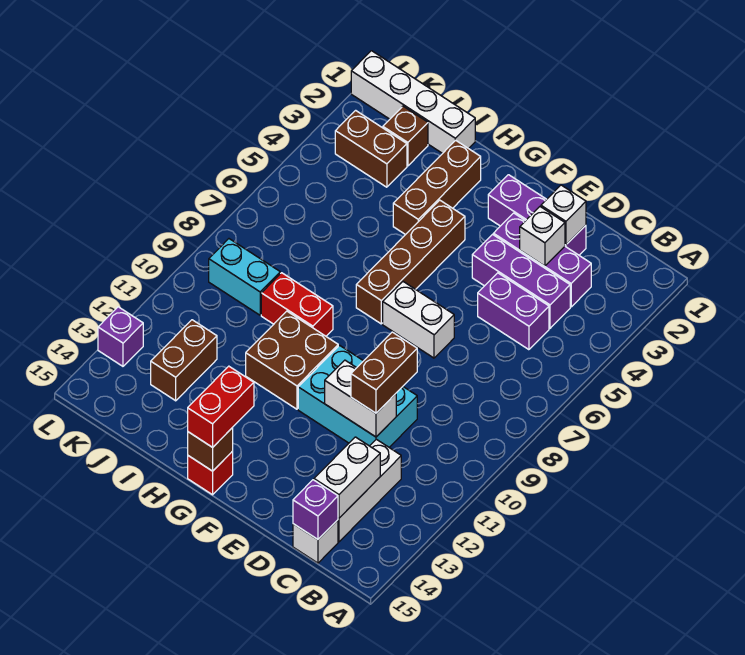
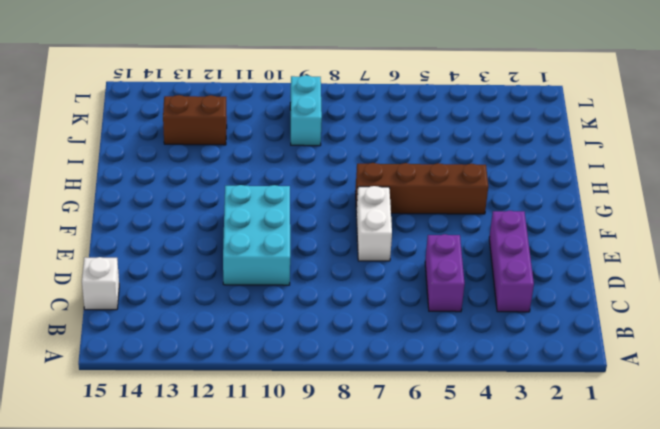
none -> purple brick C4:E4 level 1
none -> white brick C12:C14 level 1
none -> purple brick D2:F2 level 1

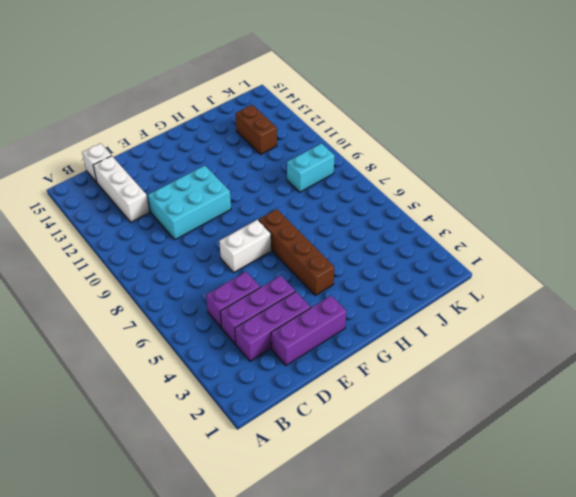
none -> brown brick G10:H11 level 1
none -> red brick G15 level 1
none -> brown brick H2:H4 level 1

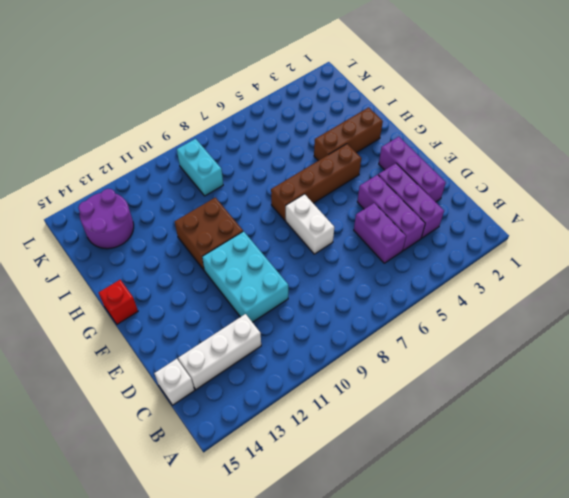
purple round brick J13:K14 level 1 -> brown brick J12:J13 level 1
none -> red brick H9:I9 level 1
none -> white brick I1:L1 level 1
none -> brown brick J2 level 1

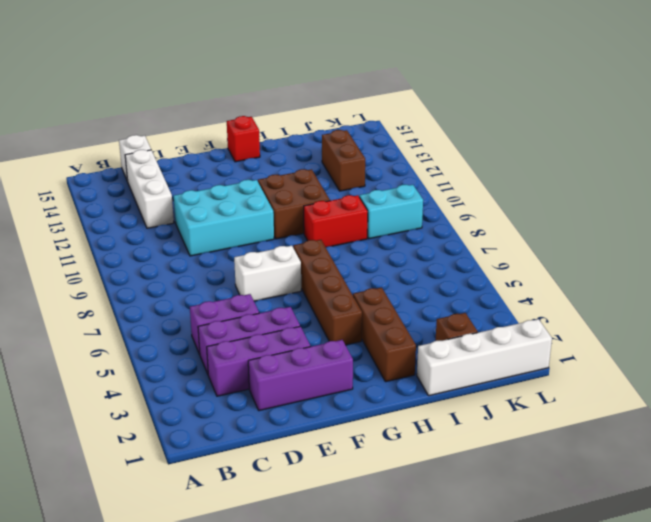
none -> brown brick J3:K3 level 1
none -> purple brick L13 level 1
none -> white brick C13:C14 level 2

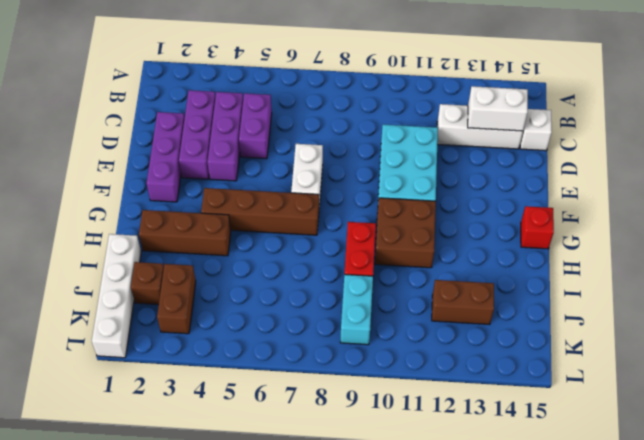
none -> purple brick L13 level 1
none -> purple brick C15 level 2
none -> white brick D2 level 2

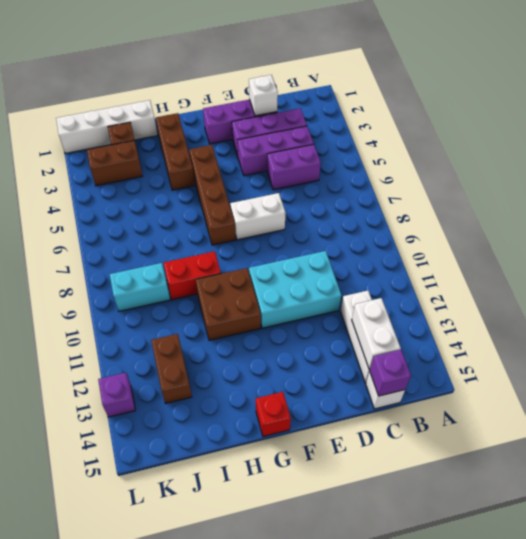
none -> white brick D3 level 2
none -> white brick D11:E11 level 2
none -> brown brick G15 level 2

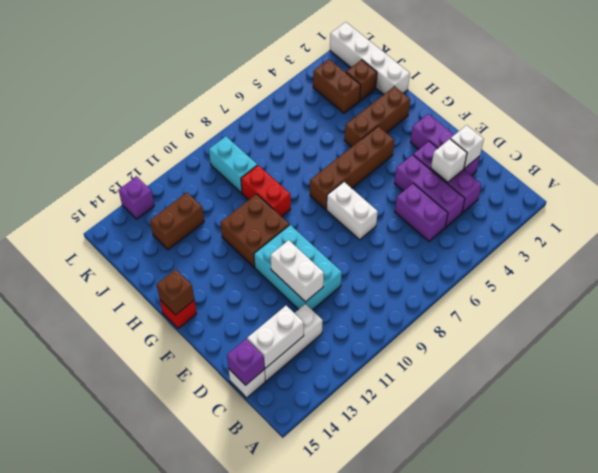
none -> brown brick D10:D11 level 3
none -> red brick G14:G15 level 3

